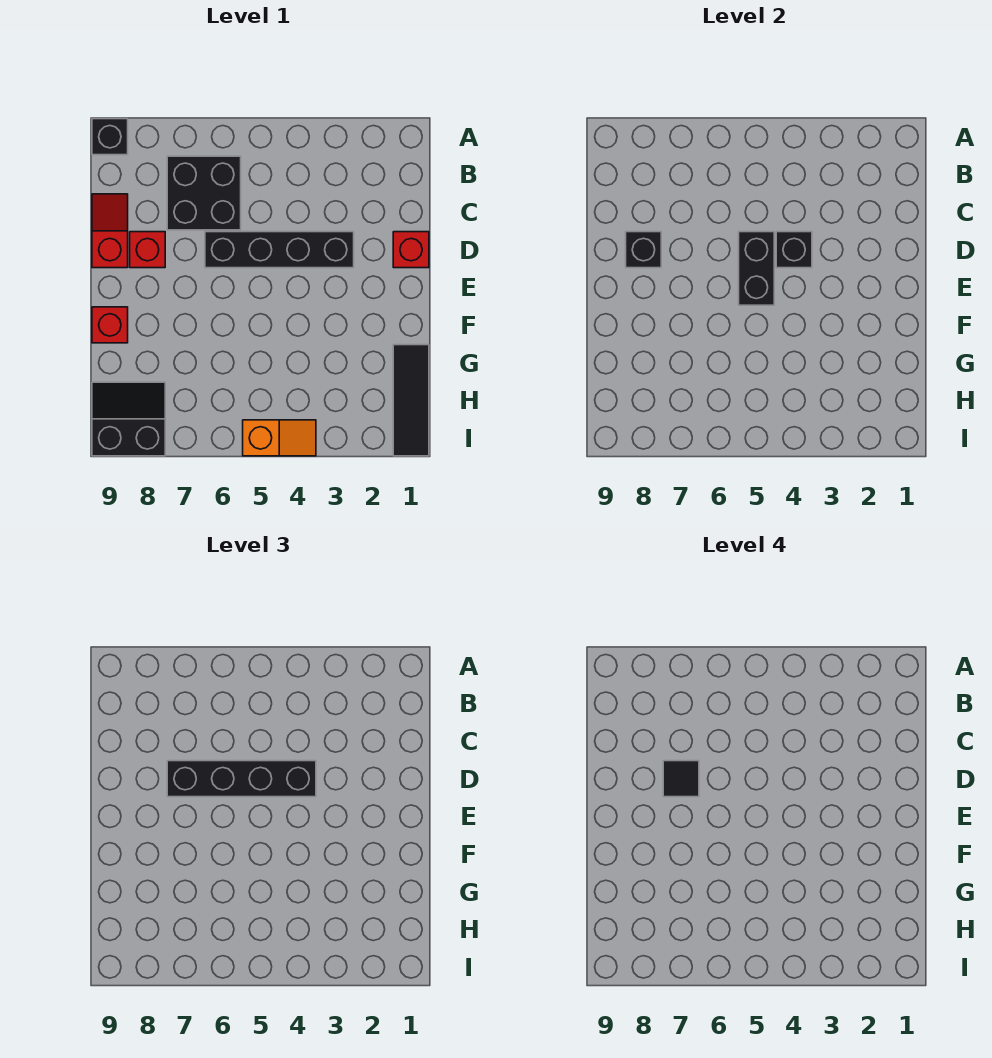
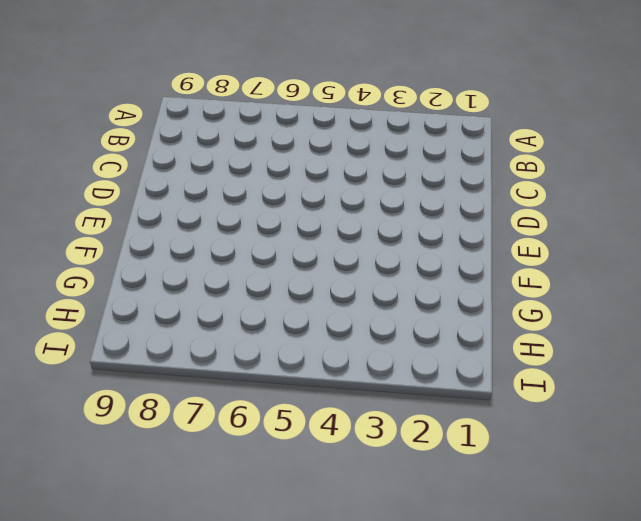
none -> black brick A9 level 1
none -> black brick B6:C7 level 1
none -> red slope C9:D9 level 1 top D

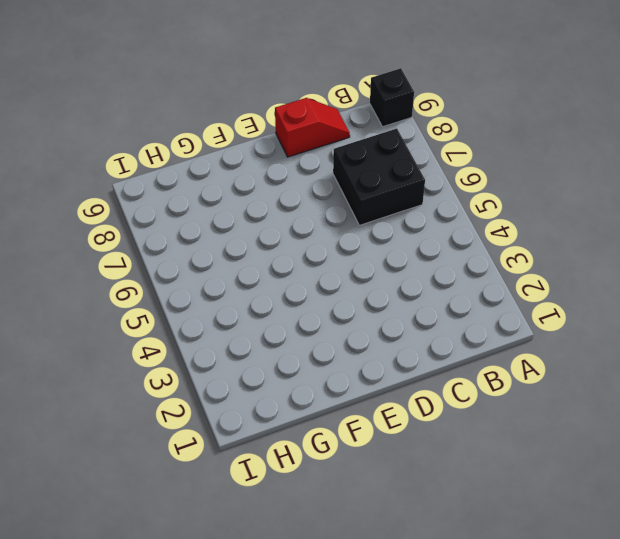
none -> red brick D1 level 1
none -> black brick D3:D6 level 1
none -> red brick D8 level 1

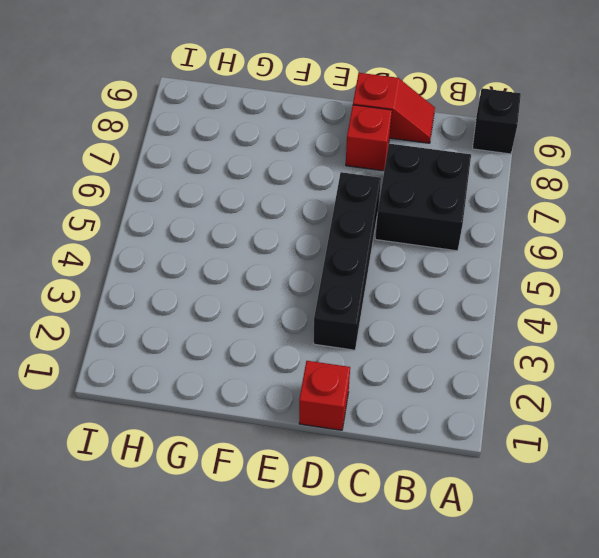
none -> red brick F9 level 1
none -> black tile G1:I1 level 1
none -> black slope H8:I9 level 1 top I

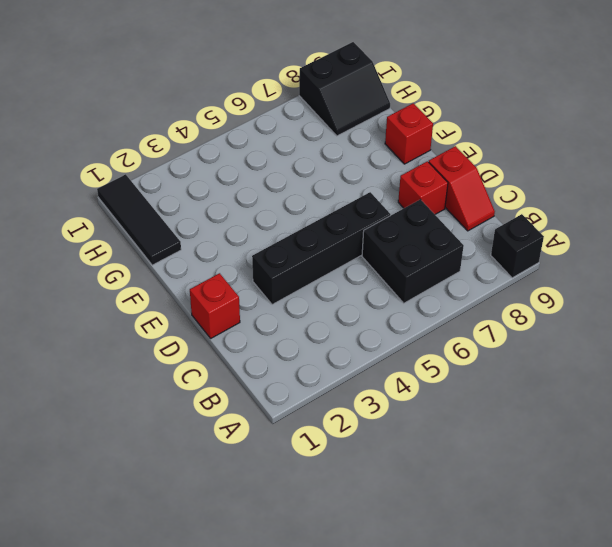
none -> orange slope I4:I5 level 1 top 5
none -> black brick D4 level 2
none -> black brick D5:E5 level 2

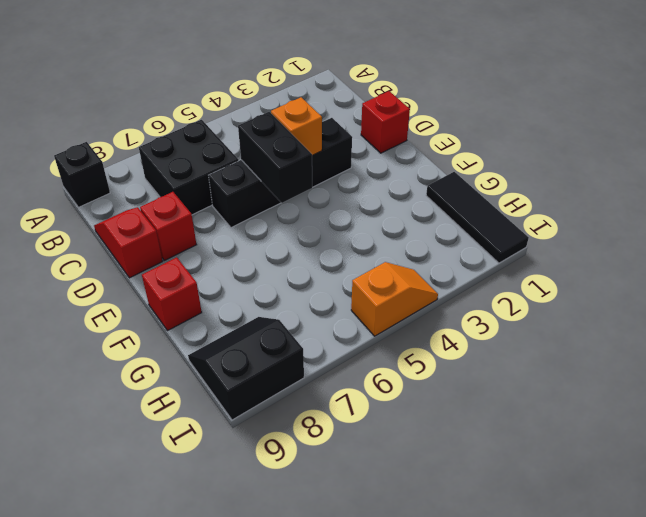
orange brick D4 level 2 -> black brick D4 level 2
none -> black brick D8 level 2
none -> black brick D4:D7 level 3
none -> black tile D7 level 4

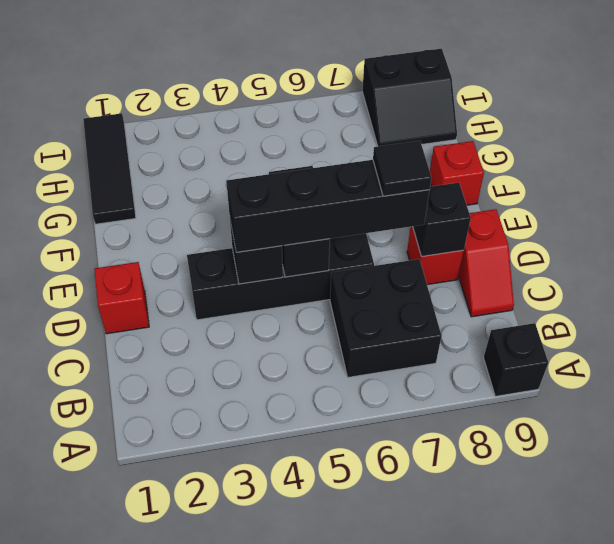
none -> orange slope I4:I5 level 1 top 5

